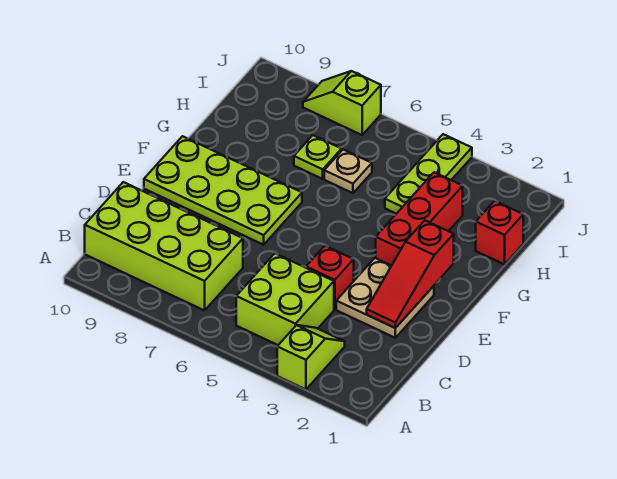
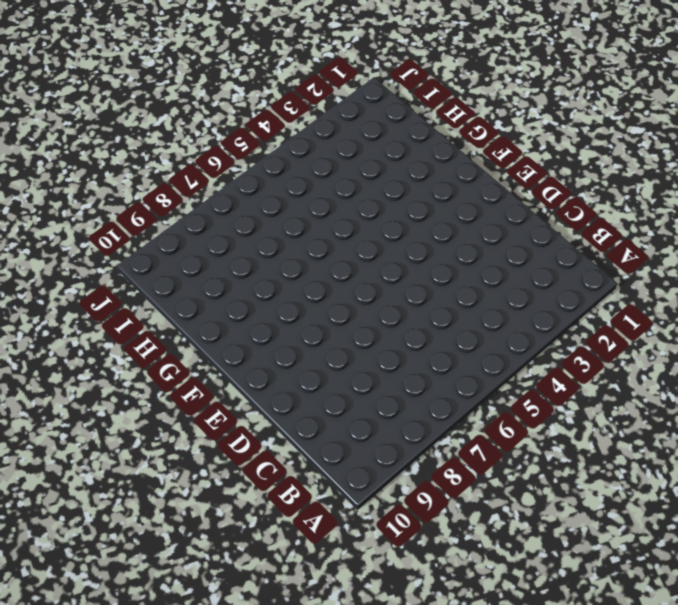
none -> lime slope A3:B3 level 1 top A
none -> lime brick B4:C5 level 1
none -> lime brick B7:C10 level 1

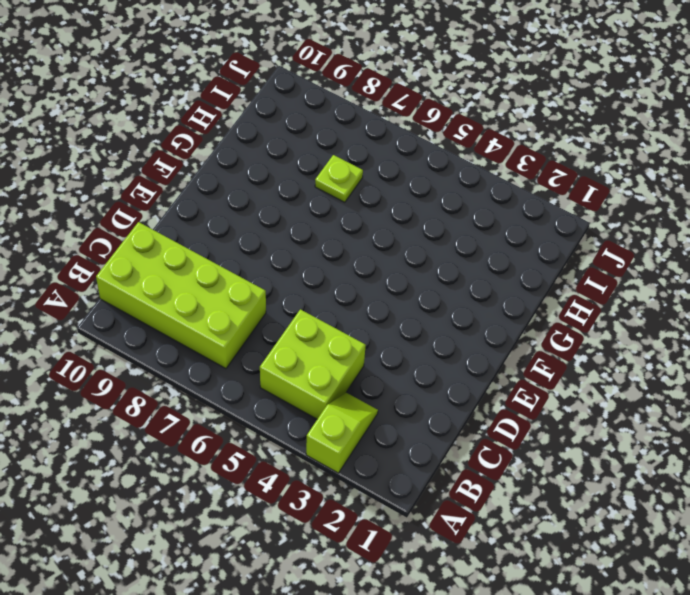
none -> tan plate D2:E3 level 1
none -> red brick D4 level 1
none -> lime plate E7:F10 level 1

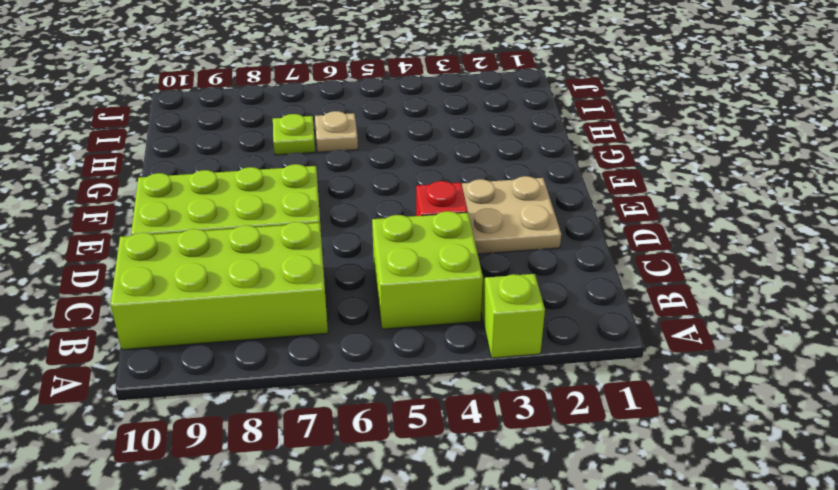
none -> red brick F3:H3 level 1
none -> red brick H1 level 1
none -> lime plate H4:J4 level 1

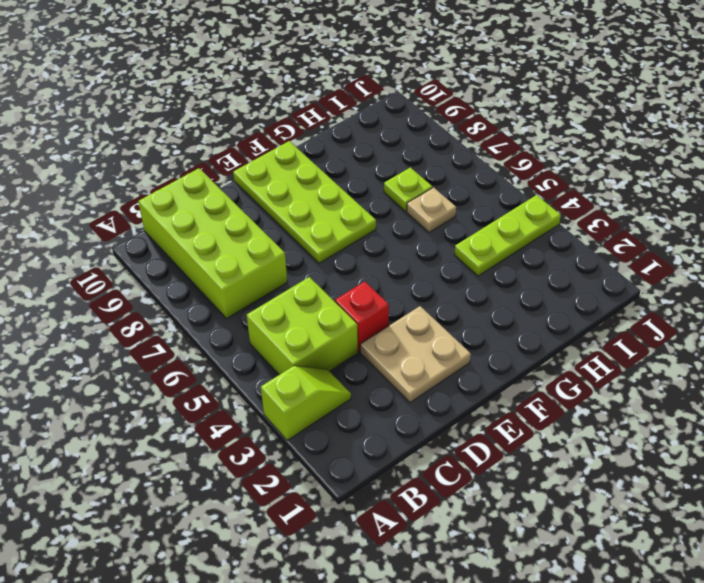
none -> red brick F3:H3 level 1
none -> red brick H1 level 1
none -> lime slope J7:J8 level 1 top 7

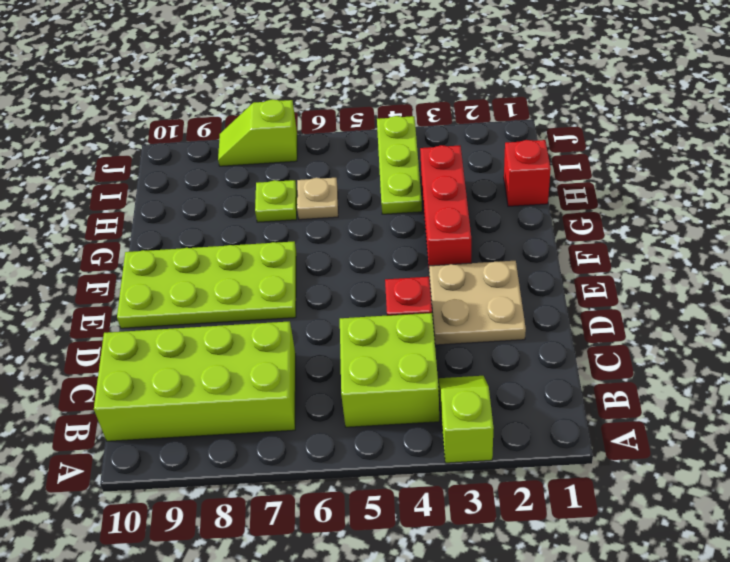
none -> red slope D2:F2 level 2 top F

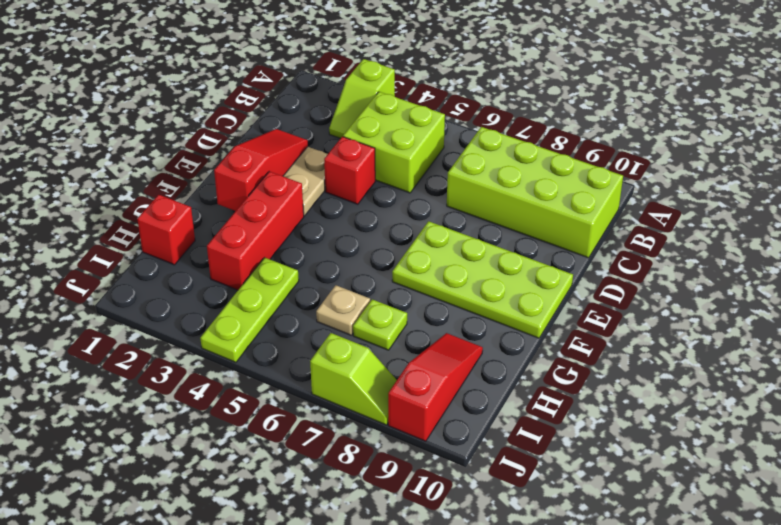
red slope H9:J9 level 1 top J -> none

